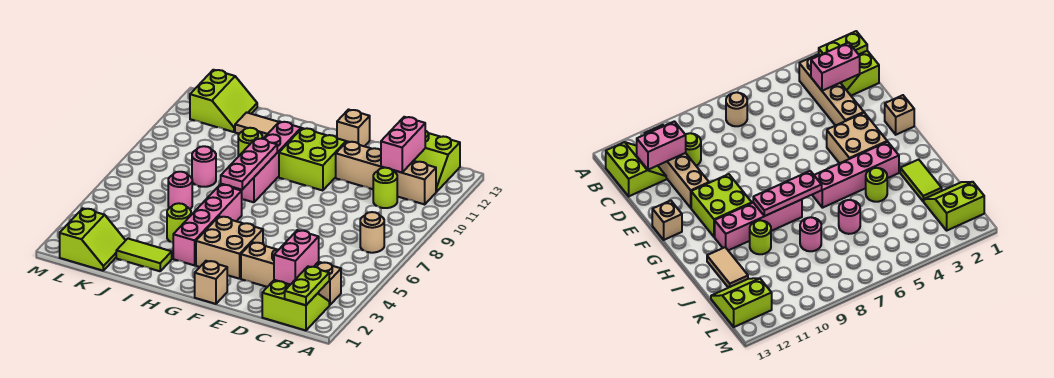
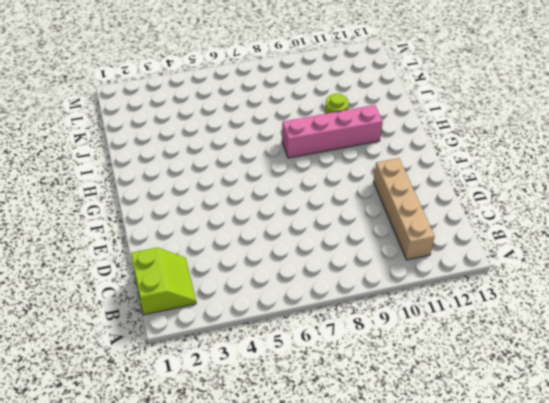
none -> tan brick B3:E3 level 1
none -> tan round brick B7 level 1
none -> lime slope B12:C13 level 1 top 13

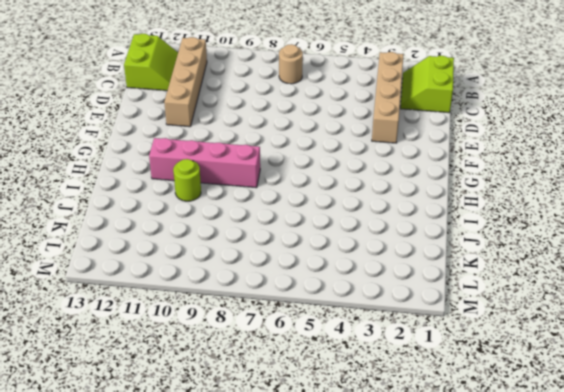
none -> lime round brick C10 level 1
none -> tan brick F1 level 1
none -> tan brick F3:G4 level 1

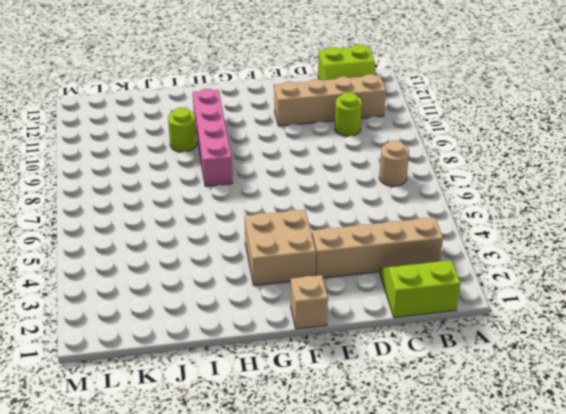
none -> lime brick F10:G11 level 1
none -> tan brick F13 level 1
none -> pink brick H3:H6 level 1

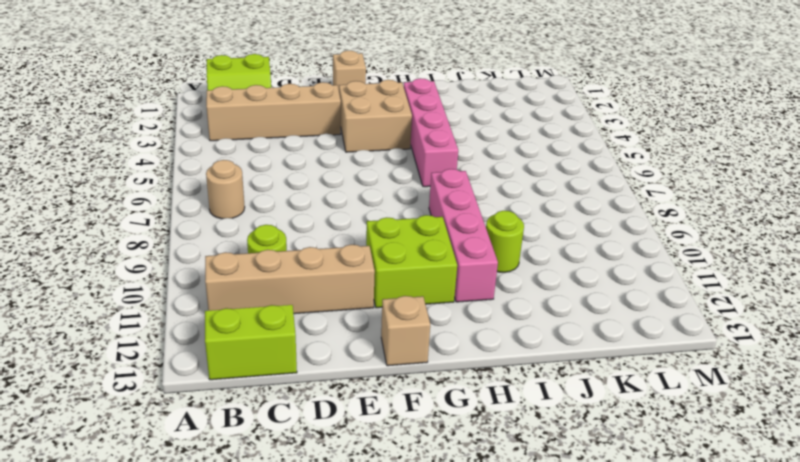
none -> lime tile I2:J2 level 1
none -> lime round brick I4 level 1
none -> tan tile I12:J12 level 1

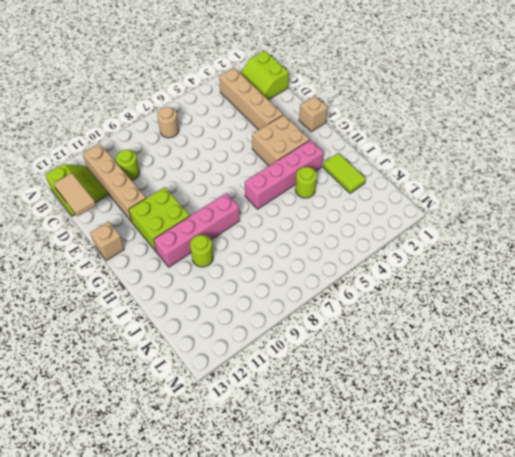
tan tile C13:D13 level 2 -> tan tile I12:J12 level 1
none -> pink round brick J6 level 1
none -> pink round brick J8 level 1
none -> lime slope K1:L2 level 1 top L

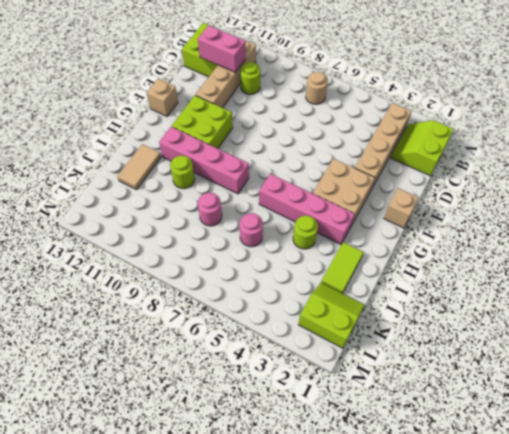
none -> lime slope K12:L13 level 1 top L
none -> lime plate B1:B2 level 2
none -> pink brick C2:C3 level 2

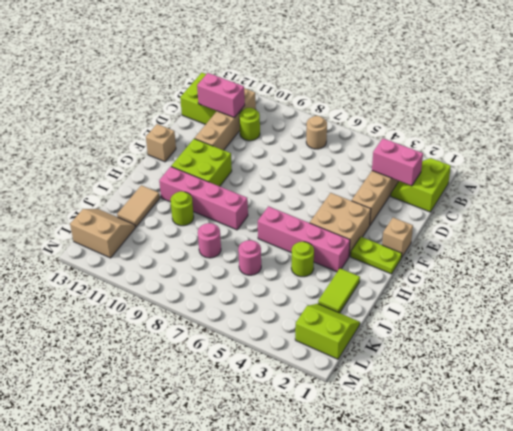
lime plate G1:G2 level 1 -> lime plate B1:B2 level 2
tan slope K12:L13 level 1 top L -> lime slope K12:L13 level 1 top L
none -> pink plate H7:H9 level 2

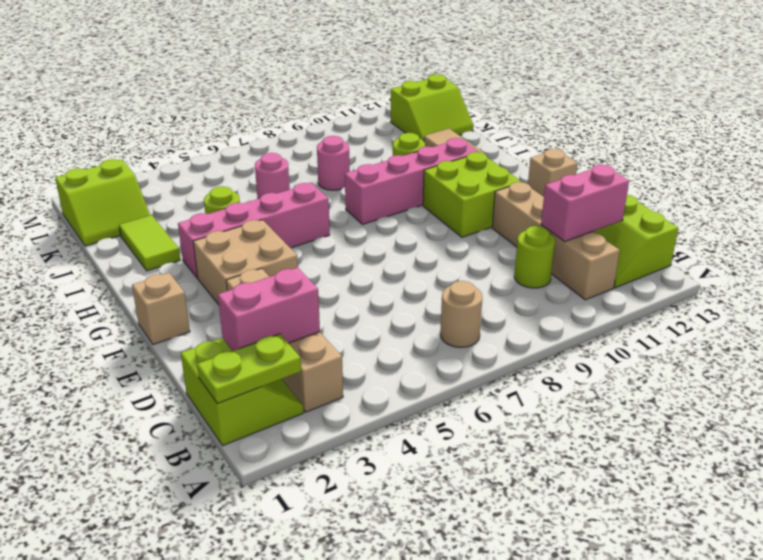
none -> pink plate H7:H9 level 2

